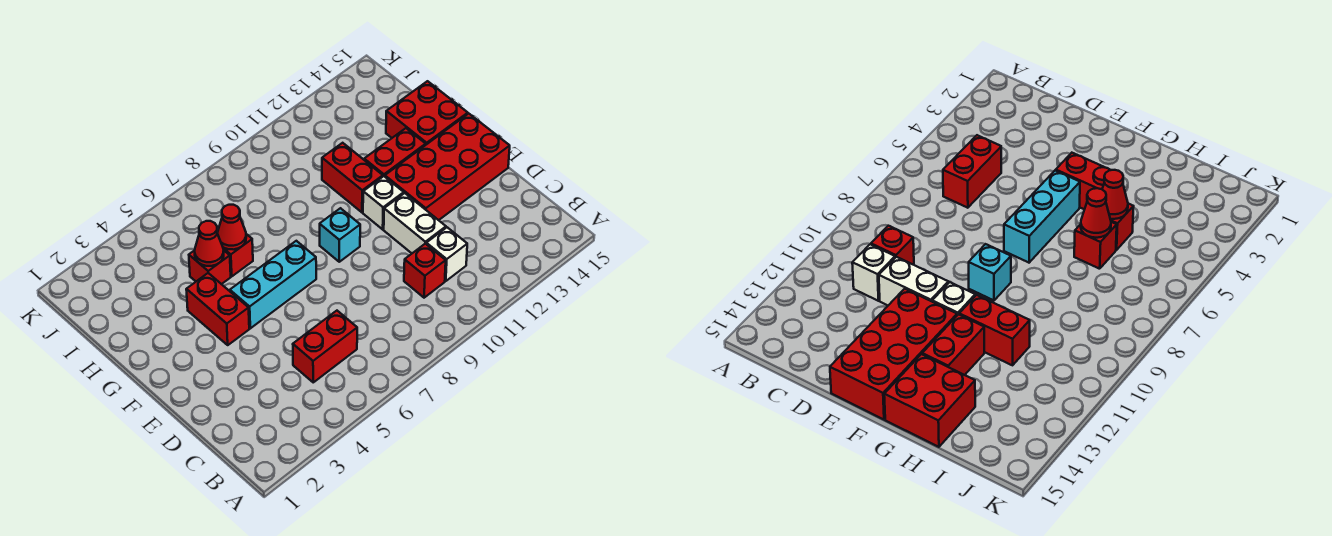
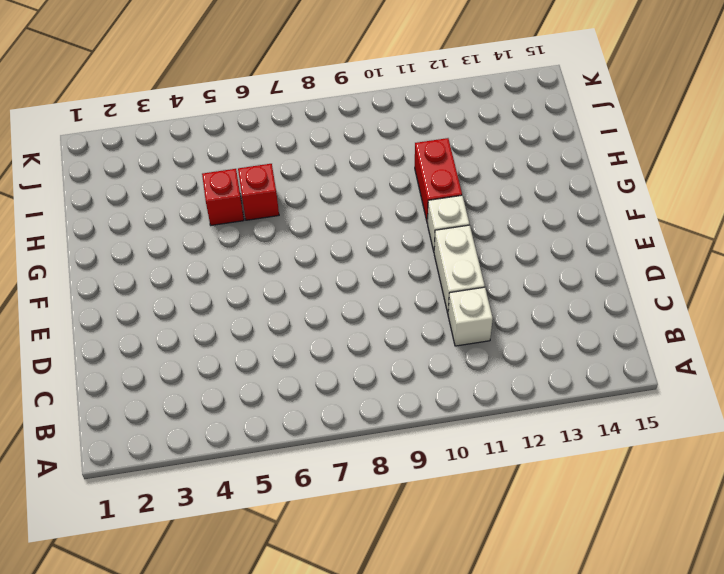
none -> red brick C5:C6 level 1
none -> red brick C10 level 1
none -> red brick E12:F15 level 1

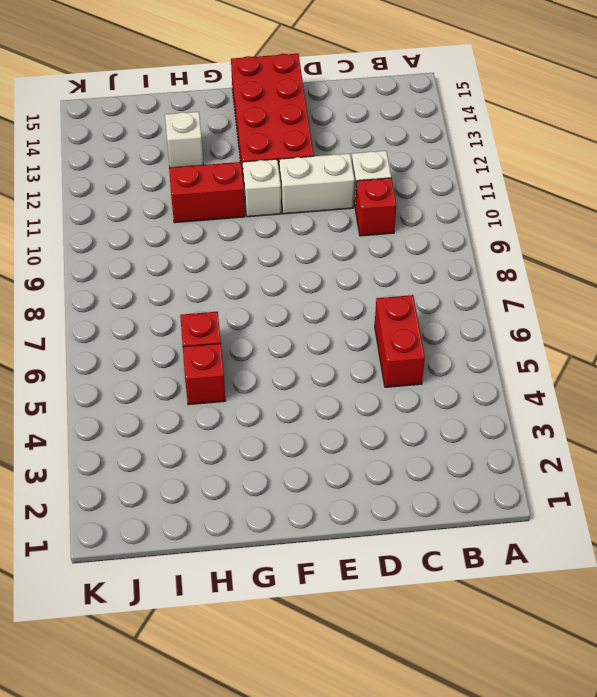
white brick H13 level 1 -> none
none -> red brick F4:G4 level 1
none -> cyan brick F5:F7 level 1
none -> cyan brick F9 level 1

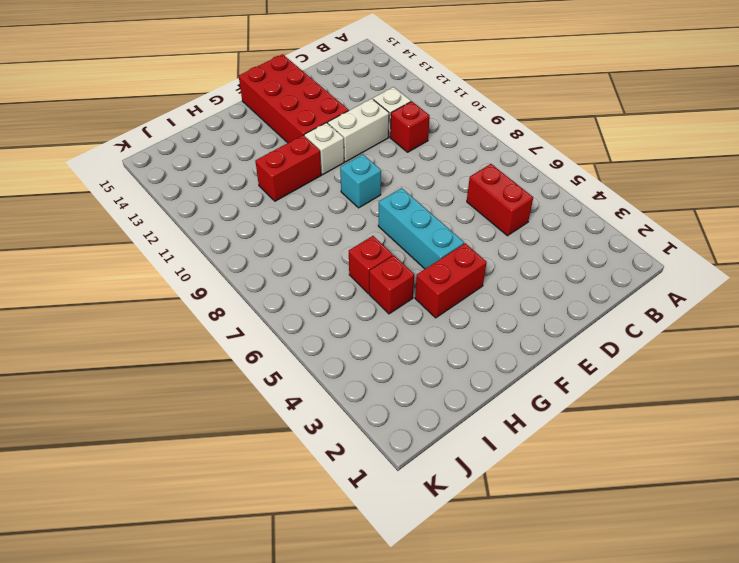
none -> red brick G12:G13 level 1
none -> red brick G14:H15 level 1
none -> red cone H5 level 2

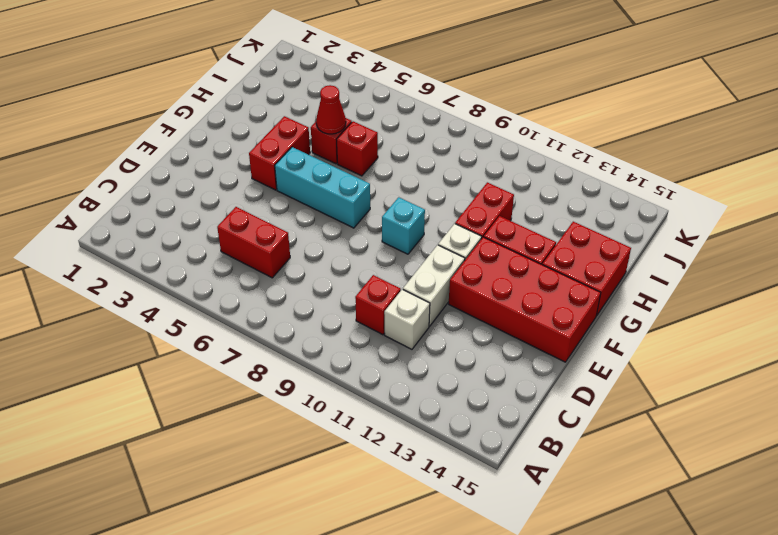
none -> red cone H6 level 2

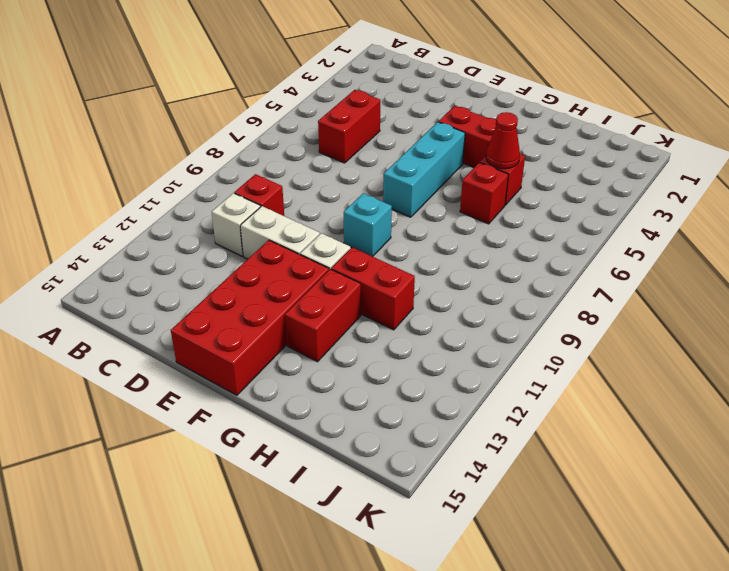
none -> red brick G14:H15 level 1
none -> red cone H6 level 2

